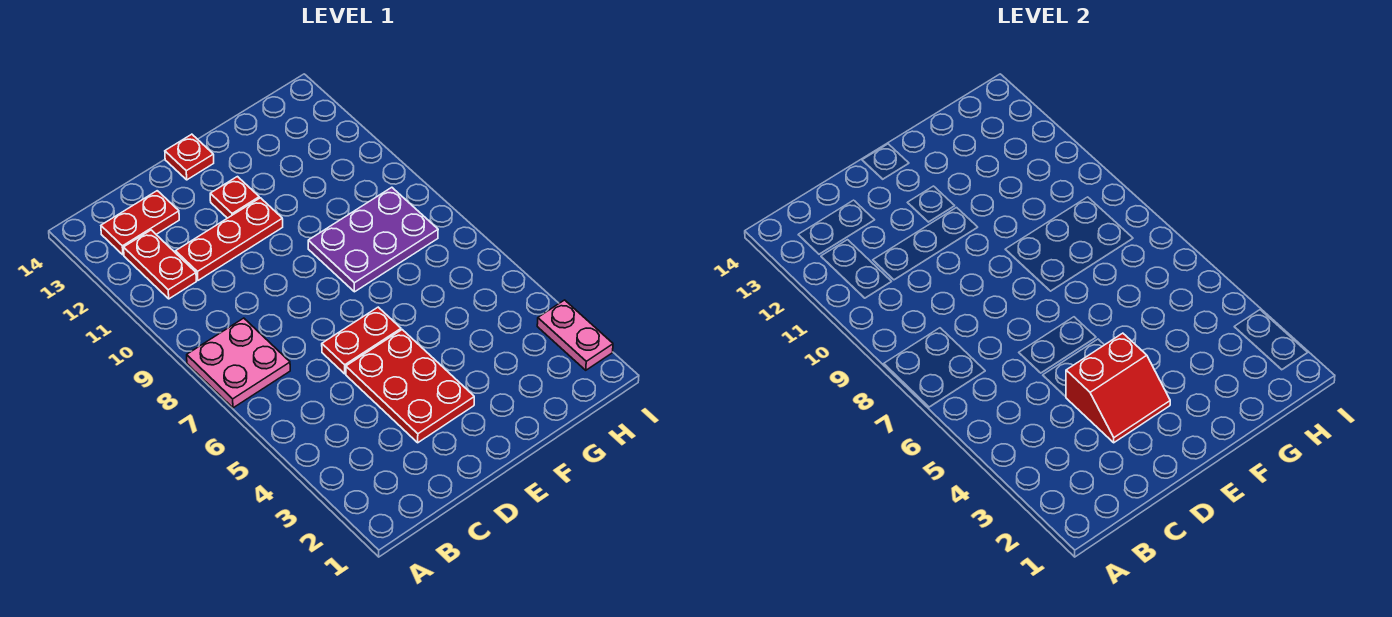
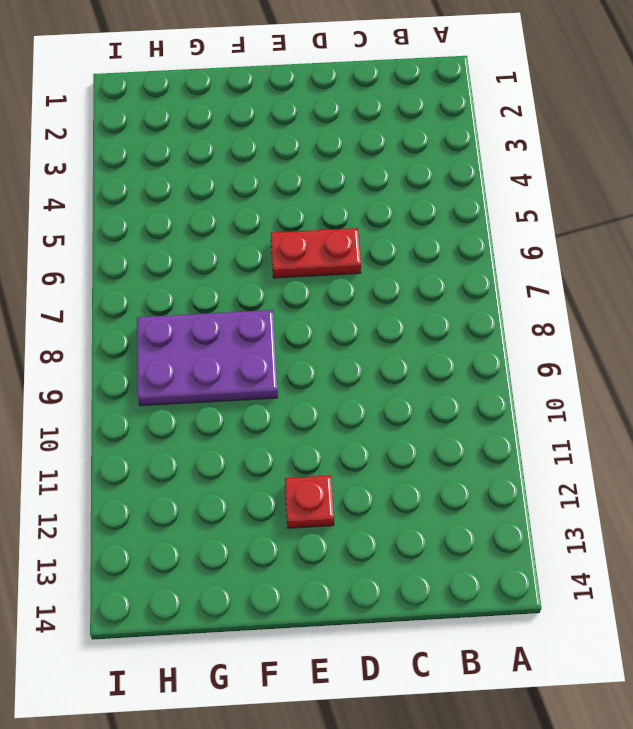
none -> pink plate A7:B8 level 1
none -> red plate B11:B12 level 1

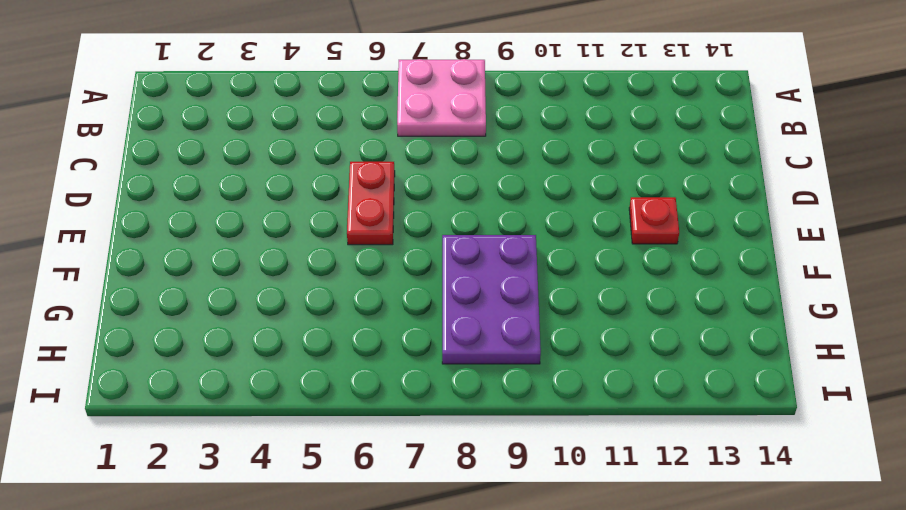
none -> red plate B11:B12 level 1
none -> red plate B13:C13 level 1

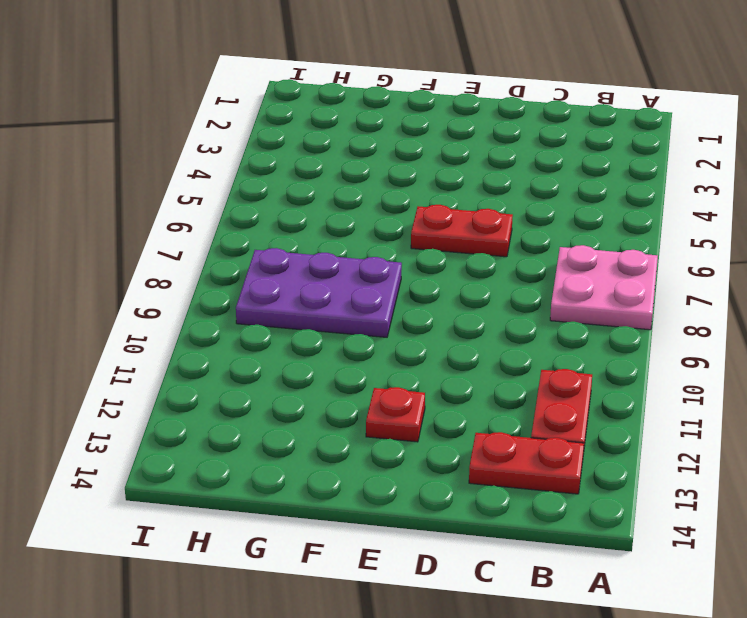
none -> red plate C11:E11 level 1
none -> red plate D3:E5 level 1

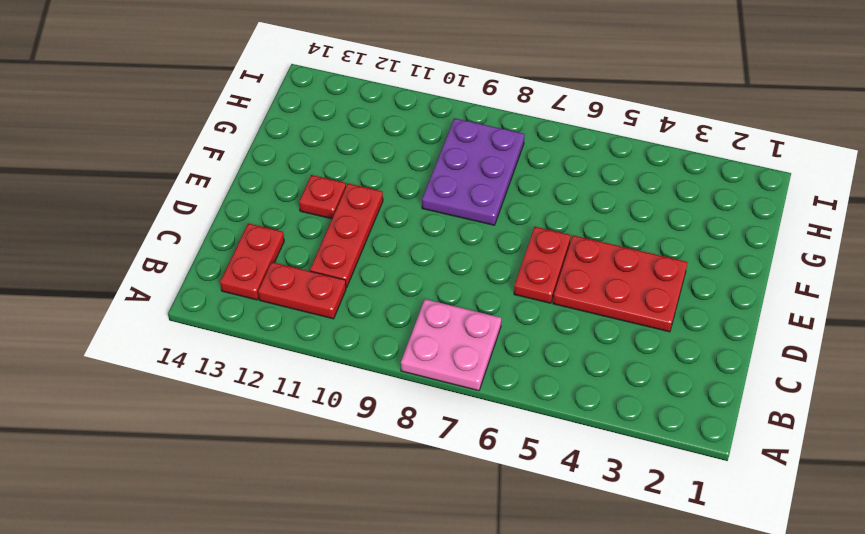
none -> red plate E14 level 1
none -> pink plate I2:I3 level 1

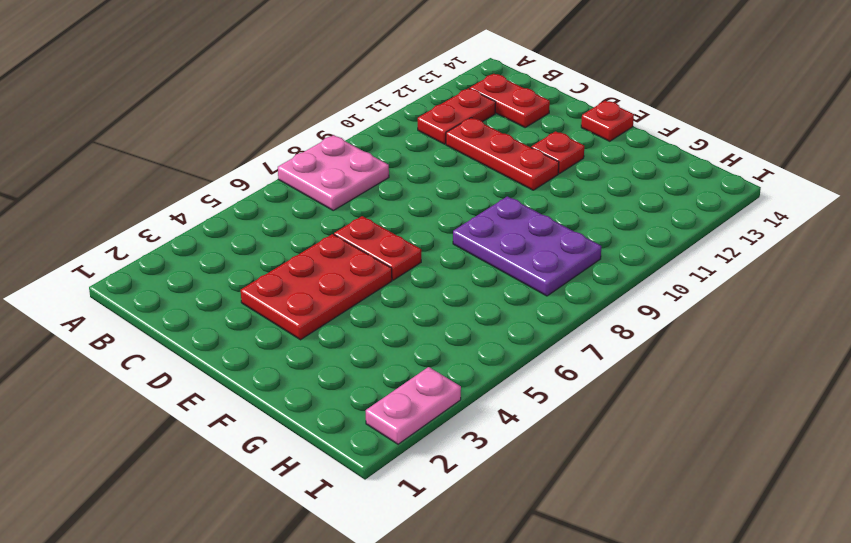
none -> red slope D3:E4 level 2 top 4

